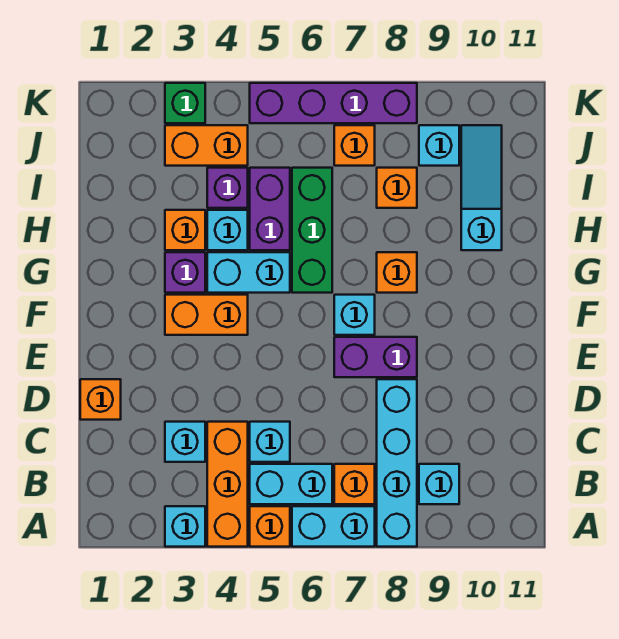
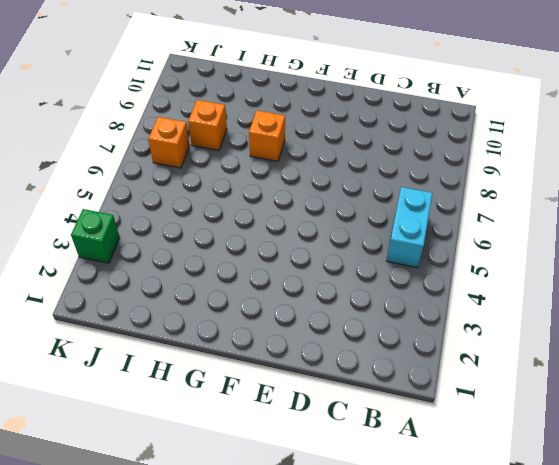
none -> cyan brick A3 level 1
none -> orange brick A4:C4 level 1
none -> orange brick A5 level 1

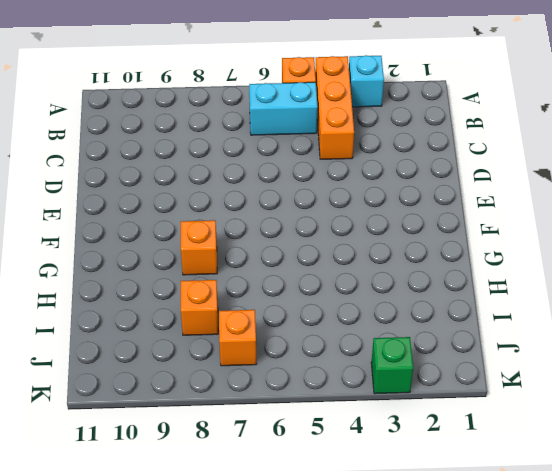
none -> cyan brick A6:A7 level 1
none -> cyan brick A8:D8 level 1
none -> orange brick B7 level 1

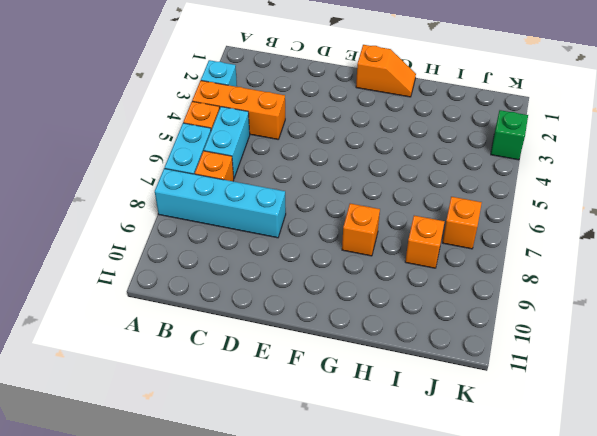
orange slope F1:G1 level 1 top F -> none
none -> cyan brick B9 level 1
none -> cyan brick C3 level 1
none -> cyan brick C5 level 1

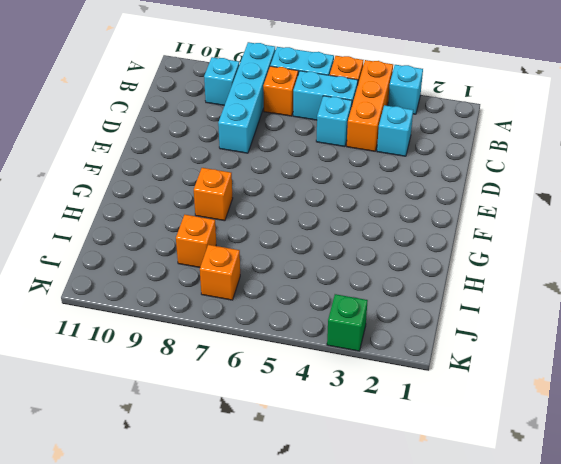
none -> orange brick D1 level 1
none -> purple brick E7:E8 level 1
none -> orange brick F3:F4 level 1

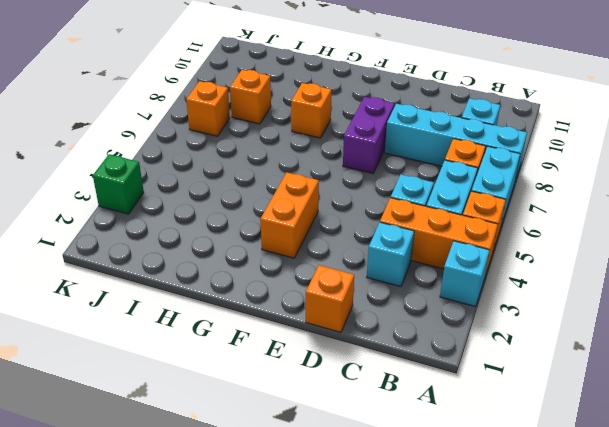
none -> cyan brick F7 level 1
none -> purple brick G3 level 1
none -> cyan brick G4:G5 level 1

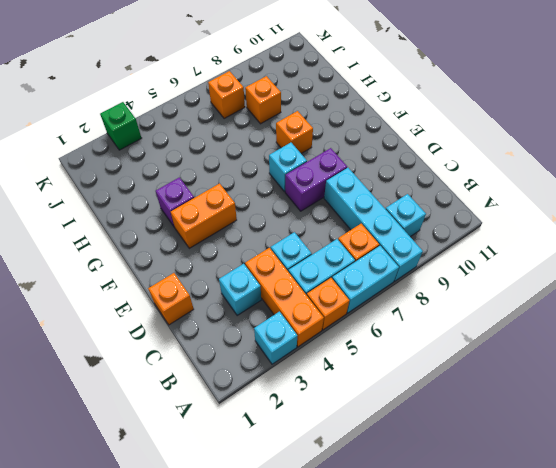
none -> cyan brick G4:G5 level 1
none -> green brick G6:I6 level 1
none -> orange brick H3 level 1

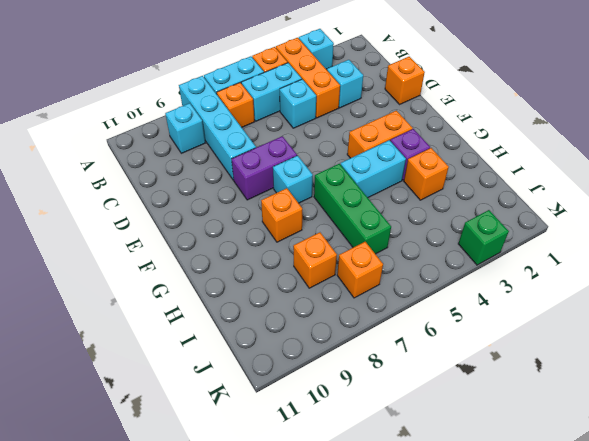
none -> cyan brick H4 level 1
none -> purple brick H5:I5 level 1
none -> cyan slope H10:J10 level 1 top H

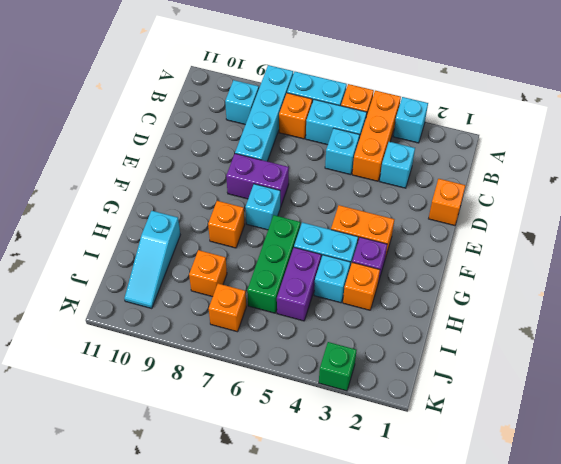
none -> purple brick I4 level 1
none -> orange brick J3:J4 level 1
none -> cyan brick J9 level 1

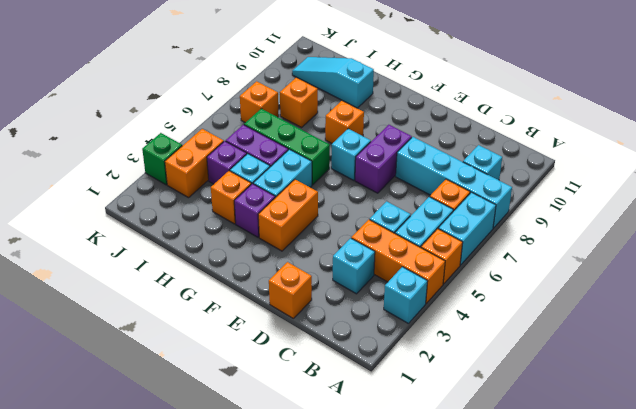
none -> cyan brick J9 level 1
none -> purple brick K5:K8 level 1

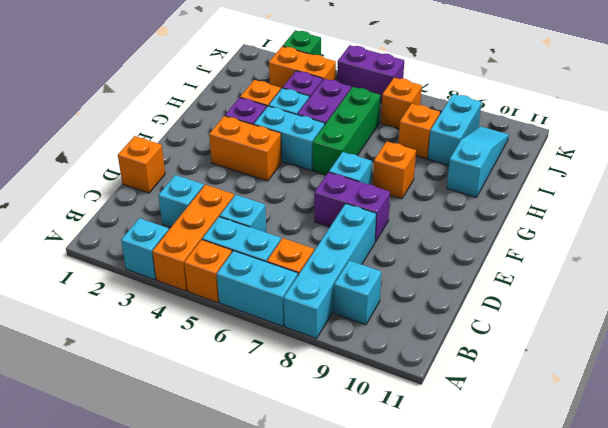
cyan brick I9:J9 level 1 -> cyan brick J9 level 1
purple brick K5:K6 level 1 -> purple brick K5:K8 level 1

